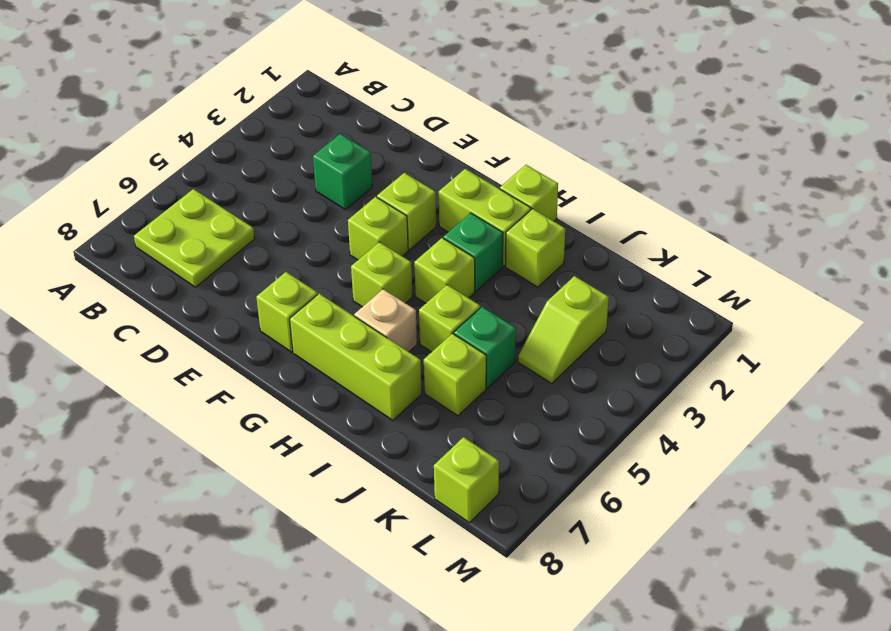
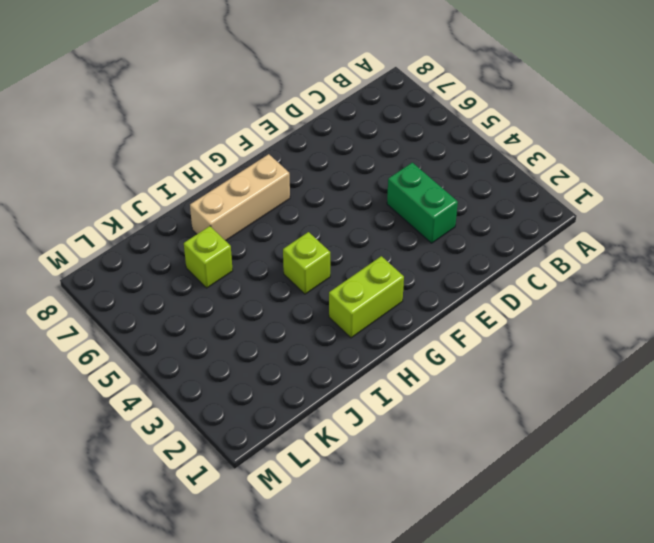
green brick D3:D4 level 1 -> green brick D3 level 1
tan brick G7:I7 level 1 -> lime brick G7:I7 level 1
none -> lime plate B6:C7 level 1
none -> lime brick F3 level 1
none -> lime brick F4 level 1

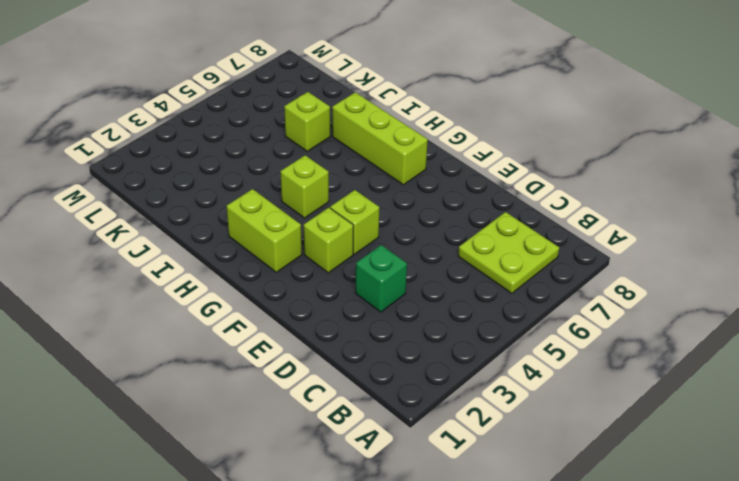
none -> lime brick F7 level 1
none -> lime brick G5 level 1
none -> lime brick H1 level 1

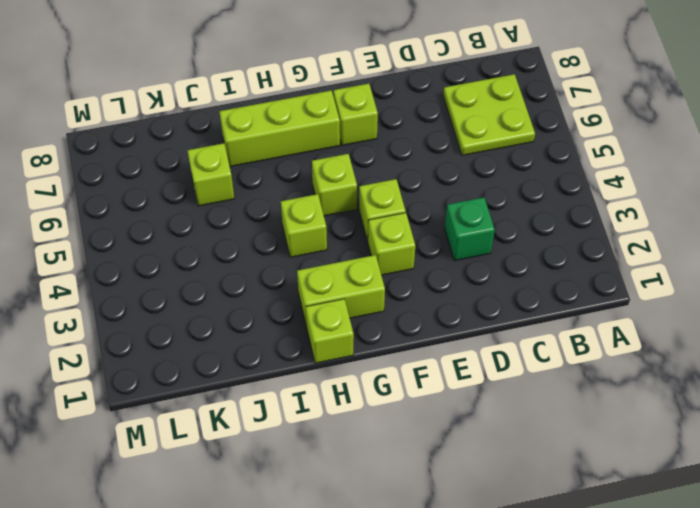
none -> green brick H3 level 1
none -> tan brick H6 level 1
none -> lime brick I2 level 1

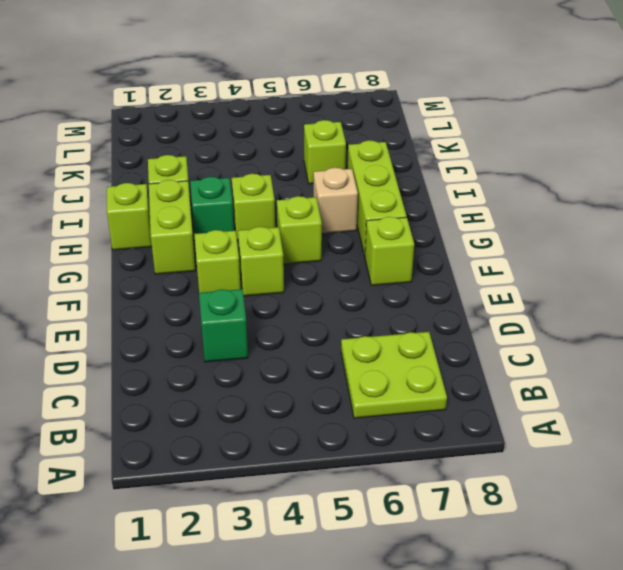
none -> lime brick I5 level 1
none -> green brick J5 level 1
none -> lime slope K3:K4 level 1 top 3

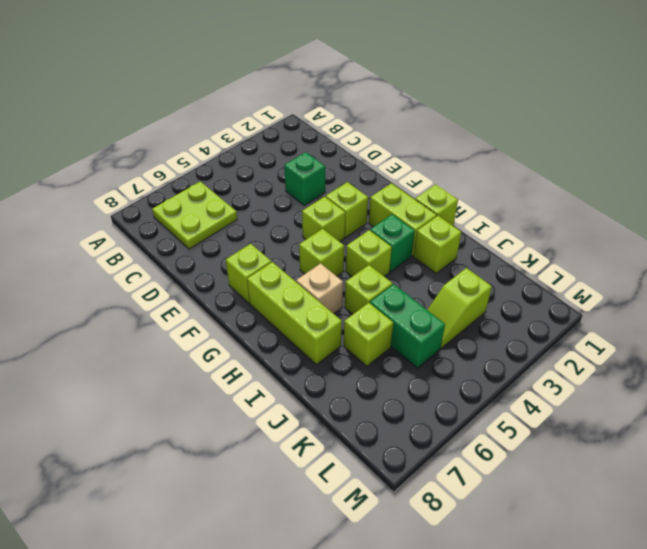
green brick J5:K5 level 1 -> green brick J5 level 1
none -> lime brick L8 level 1

